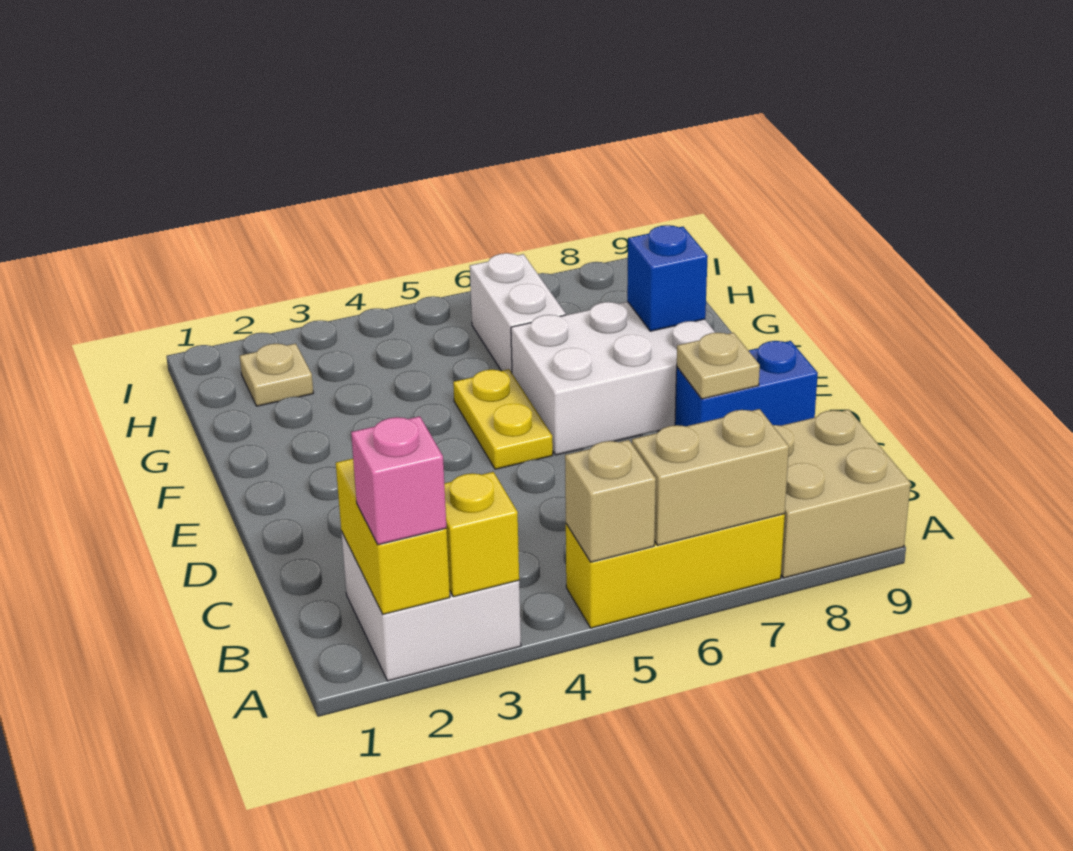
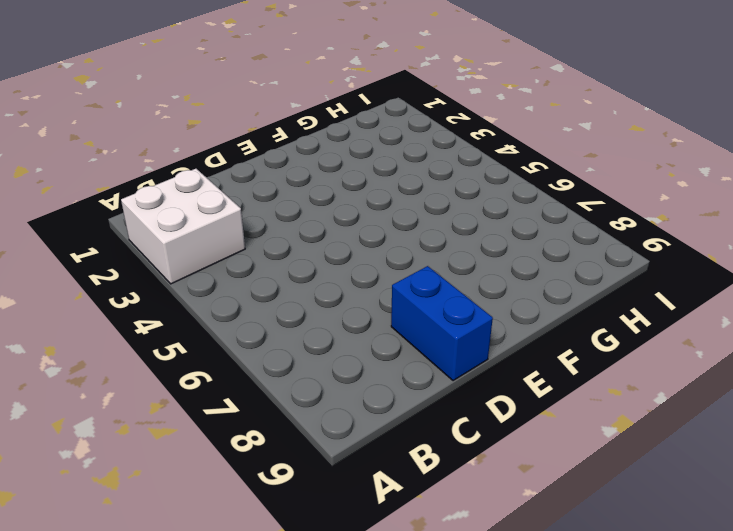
none -> yellow brick A5:A7 level 1
none -> tan brick A8:B9 level 1
none -> yellow plate E5:F5 level 1

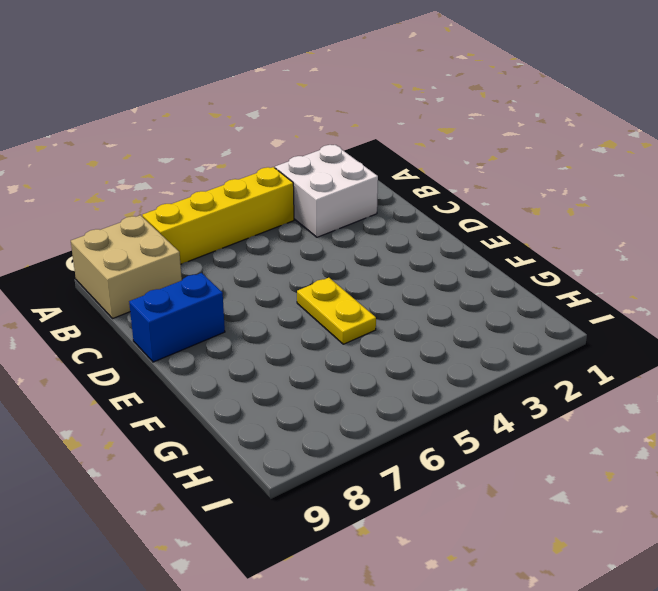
yellow brick A4:A7 level 1 -> yellow brick A5:A7 level 1
none -> white brick E6:F8 level 1
none -> white brick G6:H6 level 1
none -> tan plate H2 level 1

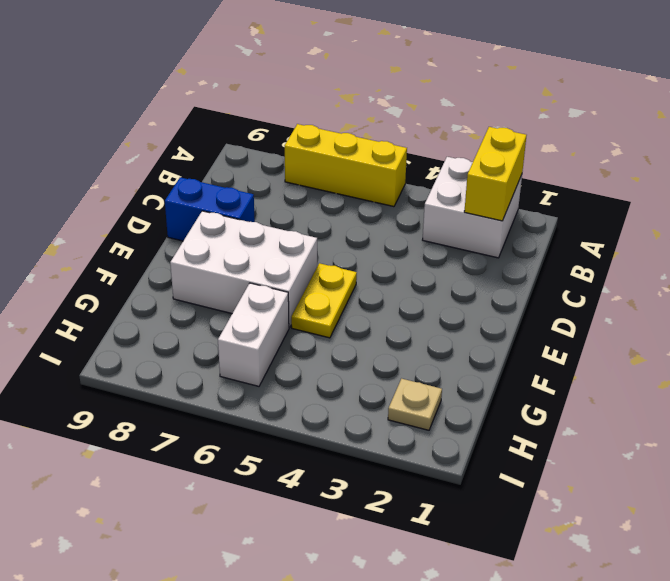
none -> tan brick A8:B9 level 1
none -> yellow brick A3 level 2
none -> tan brick A5 level 2

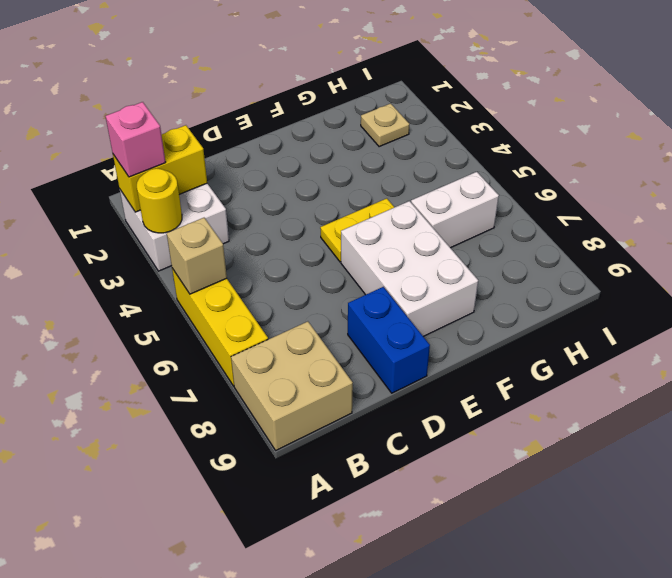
yellow round brick A3 level 2 -> yellow brick A3 level 2
none -> tan brick A6:A7 level 2
none -> tan plate D8 level 2
none -> blue brick F8 level 2

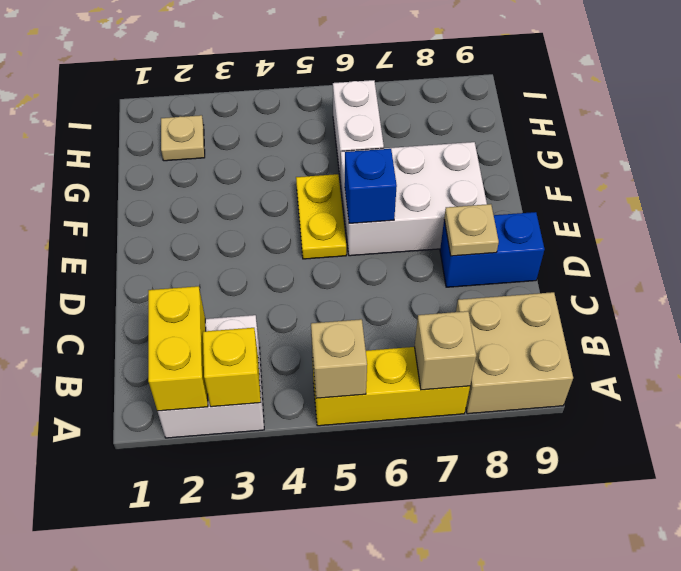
tan brick A7 level 2 -> tan brick A6:A7 level 2
blue brick E6 level 2 -> blue brick F8 level 2
none -> pink brick A2 level 3

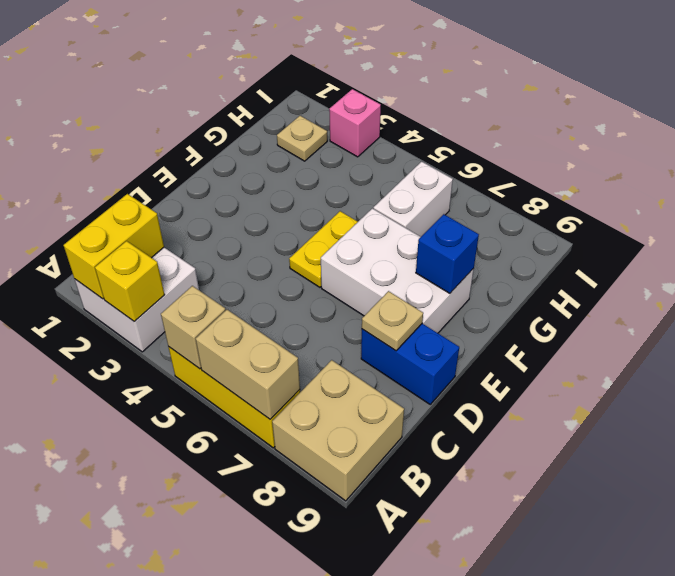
pink brick I3 level 1 -> pink brick A2 level 3

